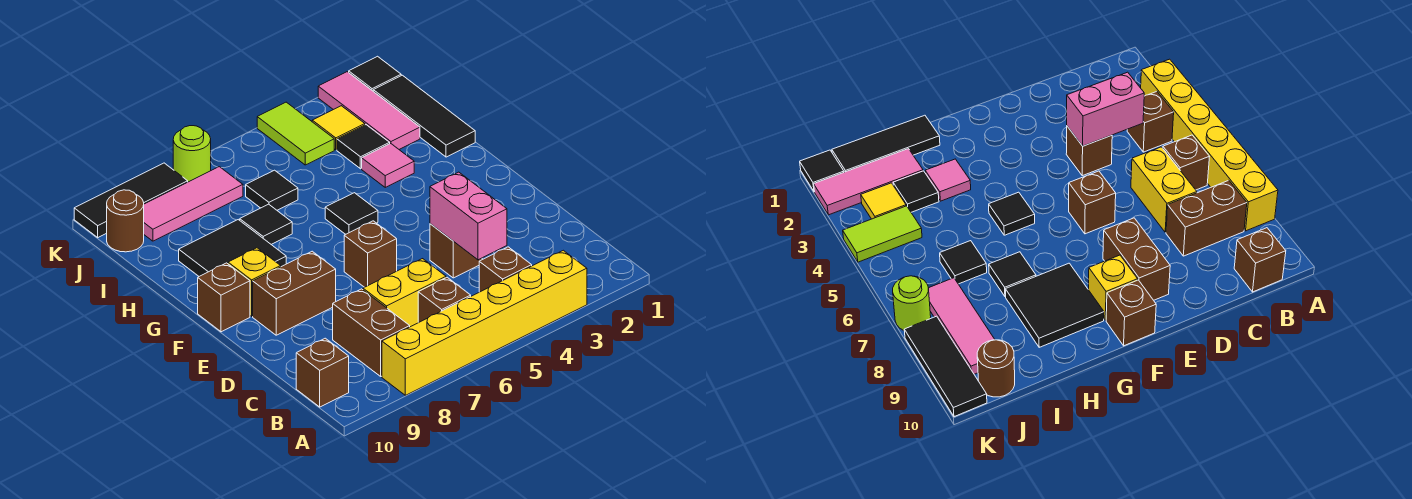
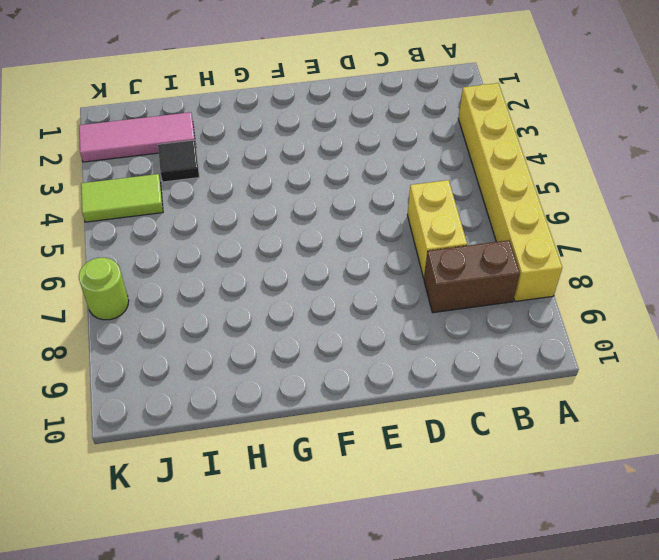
none -> brown brick B4 level 1
none -> brown brick B6 level 1
none -> brown brick B10 level 1

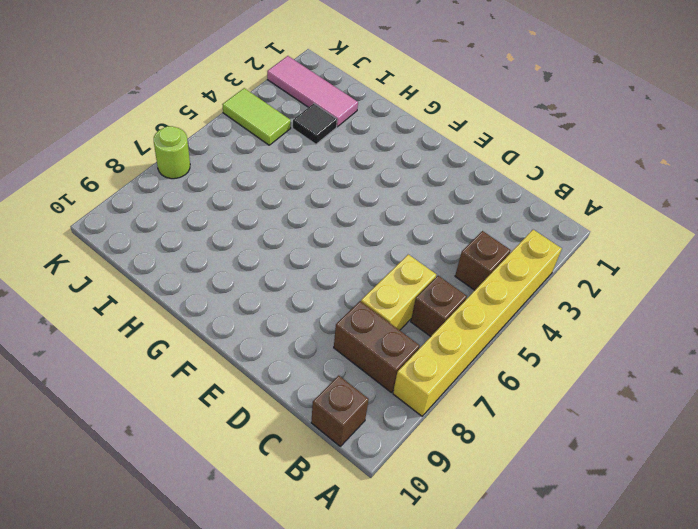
none -> brown brick D4 level 1
none -> brown brick E6 level 1
none -> brown brick E8:E9 level 1

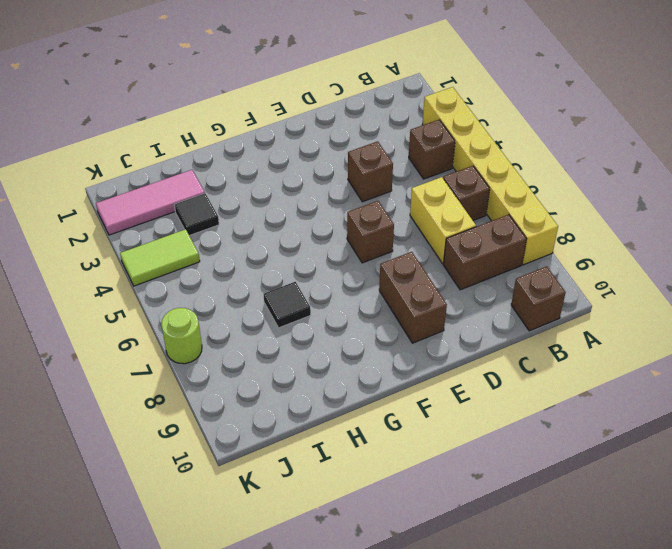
none -> yellow brick F9 level 1
none -> brown brick F10 level 1
none -> black tile G5 level 1

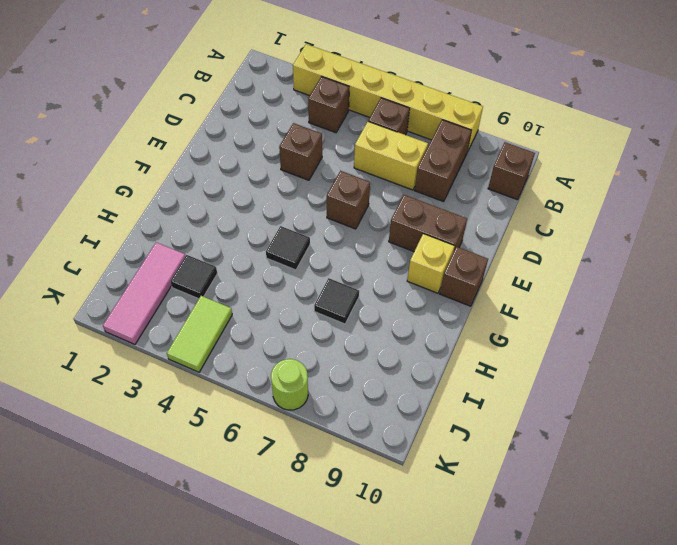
none -> black tile G8:H9 level 1
none -> black tile H1:J1 level 1
none -> pink tile H3 level 1

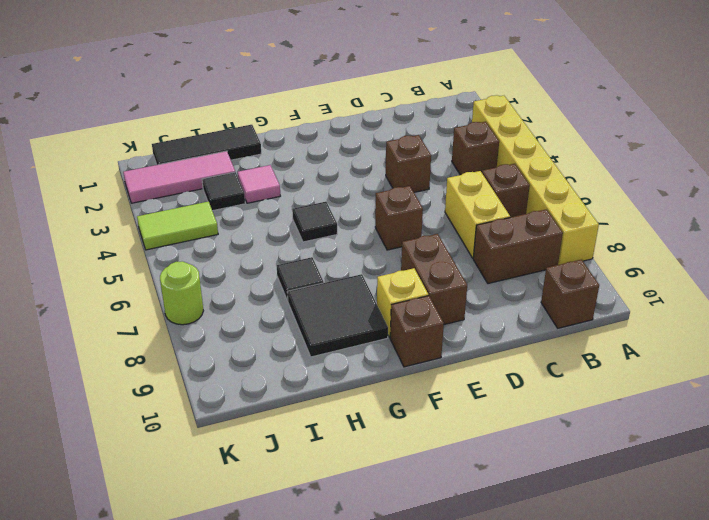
none -> black tile I6 level 1
none -> yellow tile J3 level 1
none -> pink tile J7:J9 level 1

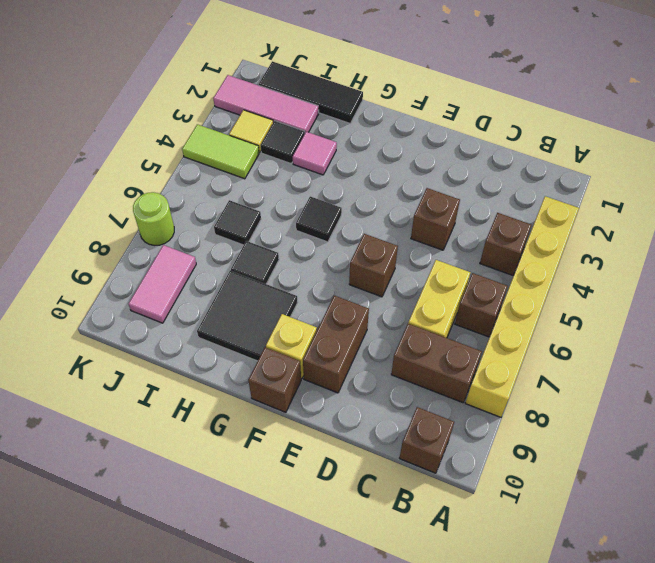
pink tile J8:J9 level 1 -> pink tile J7:J9 level 1
none -> brown round brick J10 level 1
none -> black tile K1 level 1
none -> black tile K8:K10 level 1

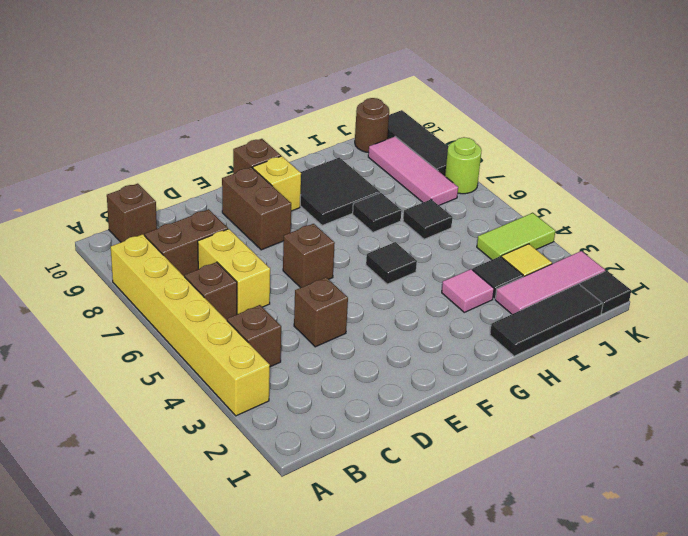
none -> pink brick C4:D4 level 2

